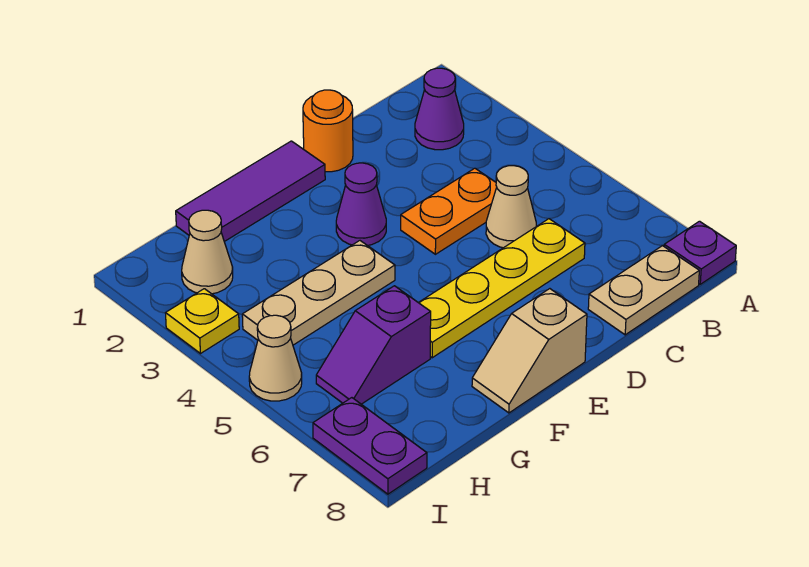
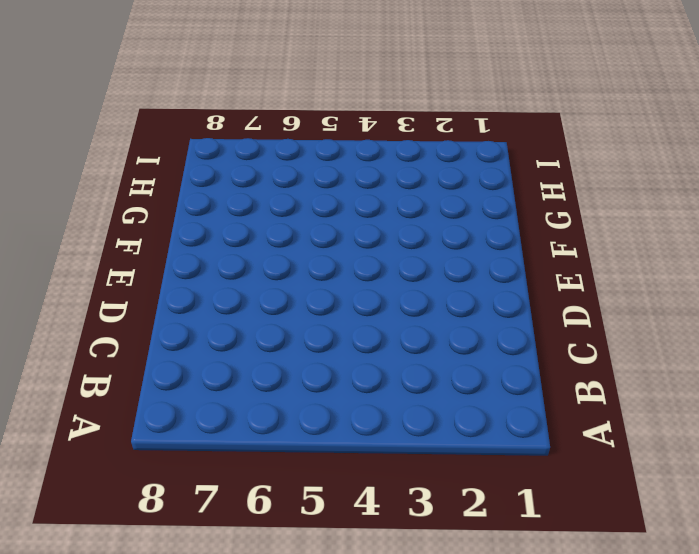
none -> purple plate A8 level 1
none -> purple cone B2 level 1
none -> tan plate B8:C8 level 1

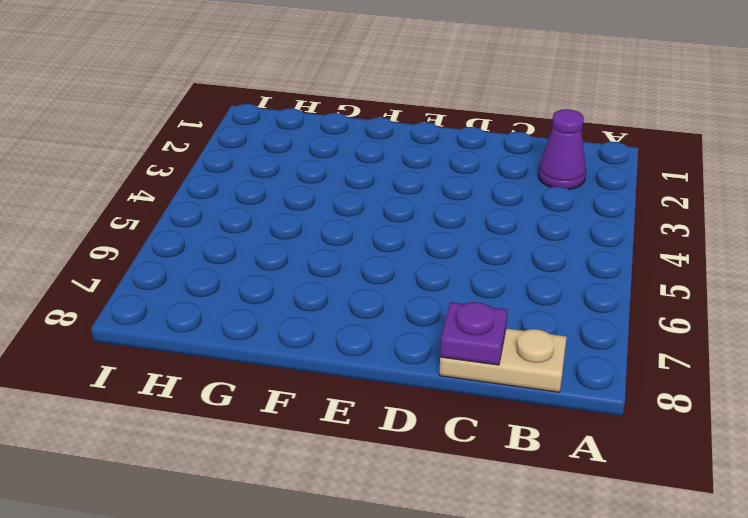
purple plate C8 level 2 -> purple plate A8 level 1
none -> orange plate C4:D4 level 1
none -> tan cone C5 level 1
none -> yellow plate C6:F6 level 1

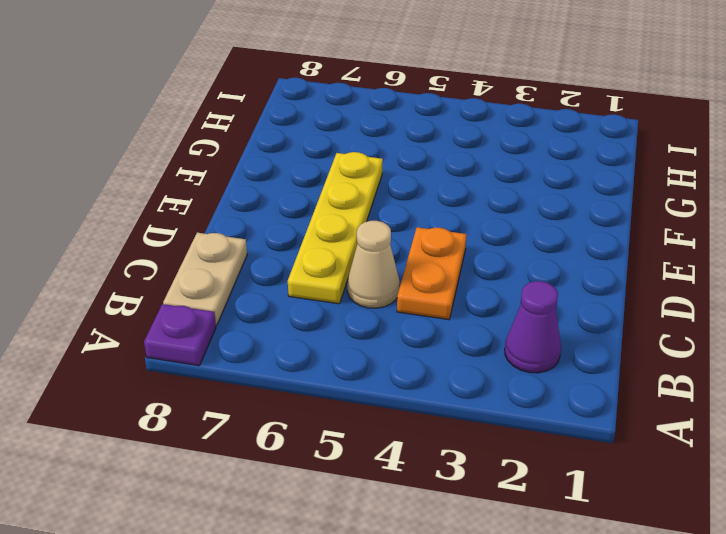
none -> orange round brick D1 level 1
none -> purple tile E1:G1 level 1
none -> purple cone E3 level 1

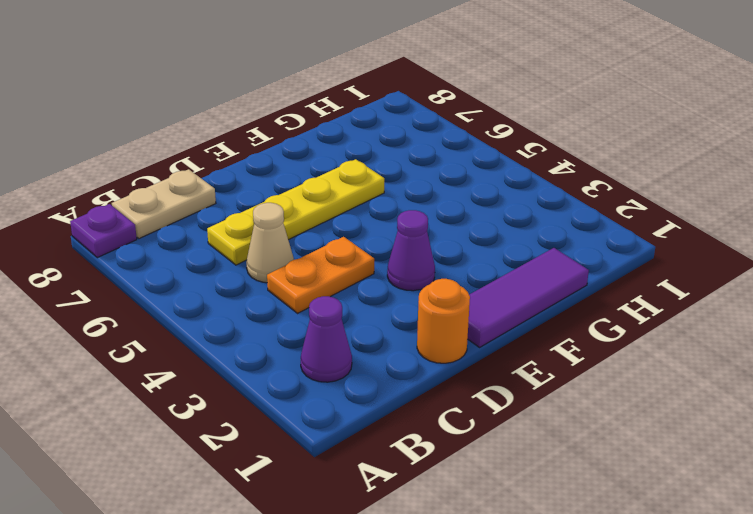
none -> tan slope E8:F8 level 1 top E
none -> tan plate F4:H4 level 1
none -> purple slope G6:H6 level 1 top G

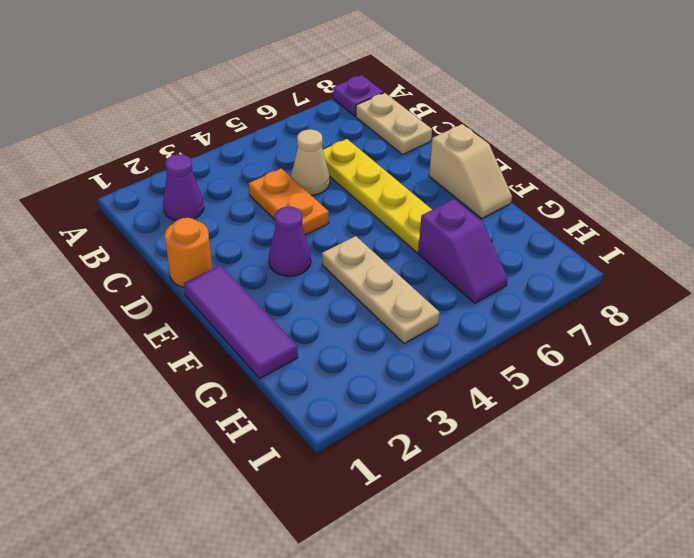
none -> tan cone H2 level 1
none -> yellow plate I3 level 1
none -> tan cone I5 level 1

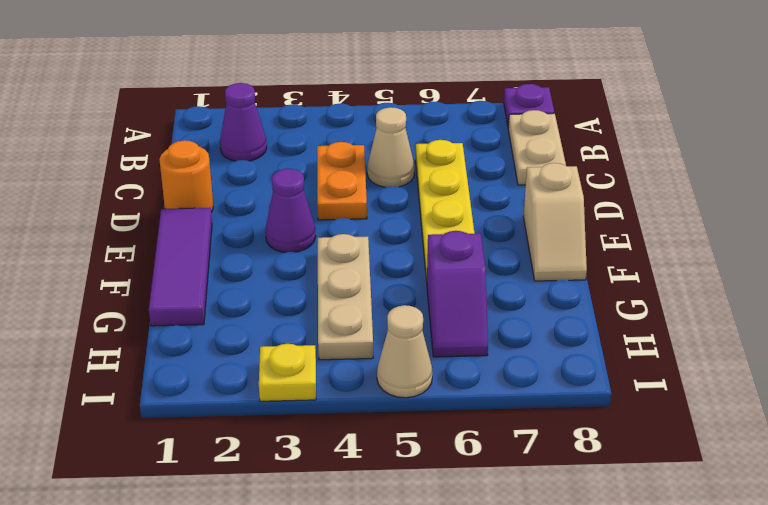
none -> tan cone H2 level 1
none -> purple plate I7:I8 level 1

